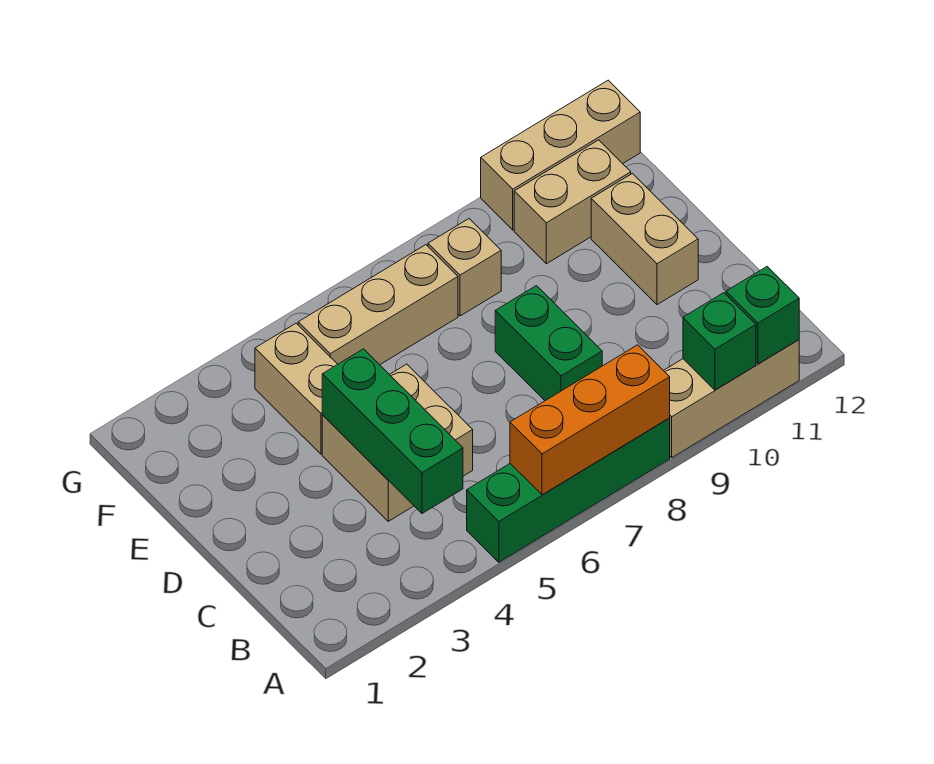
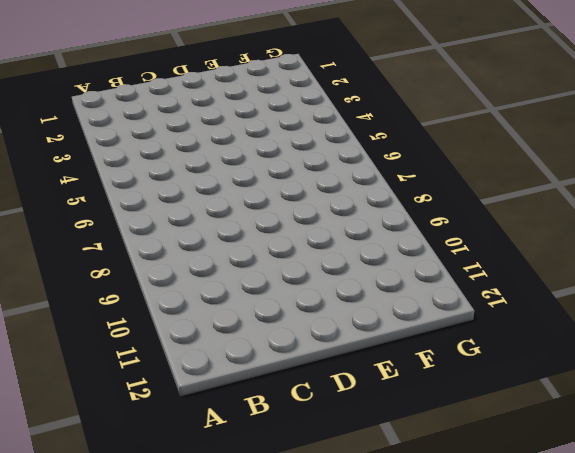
none -> green brick A5:A8 level 1
none -> tan brick A9:A11 level 1
none -> tan brick C4:D5 level 1

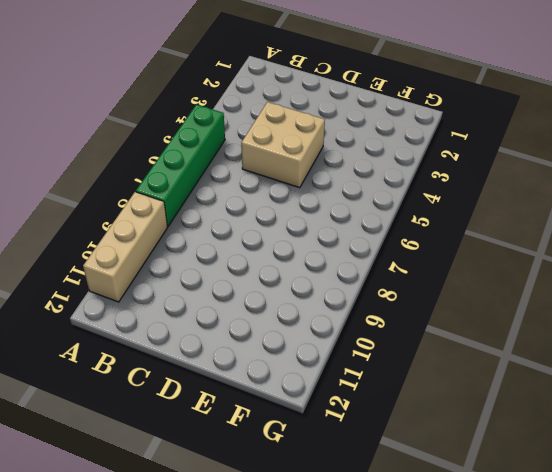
none -> green brick C8:D8 level 1
none -> tan brick D11:E11 level 1
none -> tan brick E4:F4 level 1

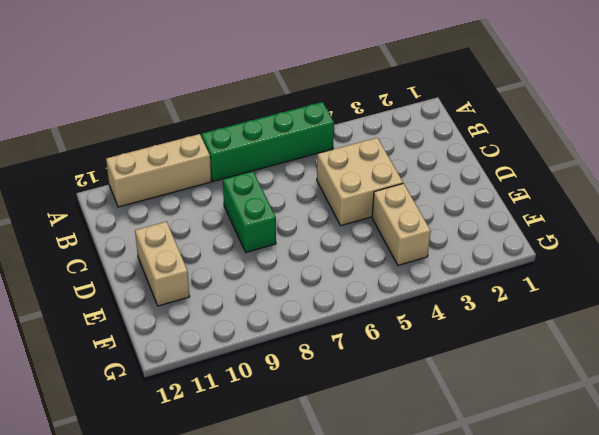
none -> tan brick F5:F7 level 1
none -> tan brick F8 level 1
none -> tan brick F10:F11 level 1

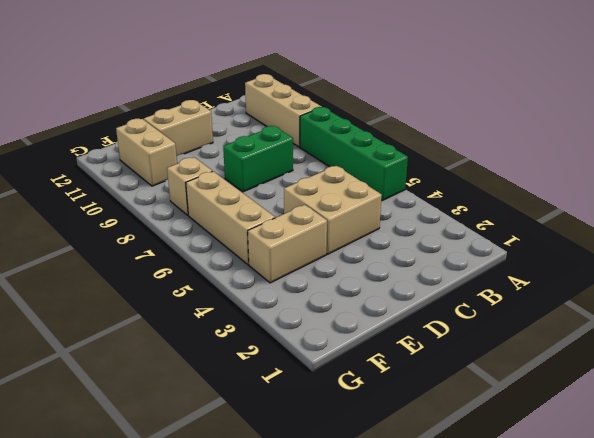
none -> tan brick G10:G12 level 1
none -> orange brick A6:A8 level 2
none -> green brick A10 level 2

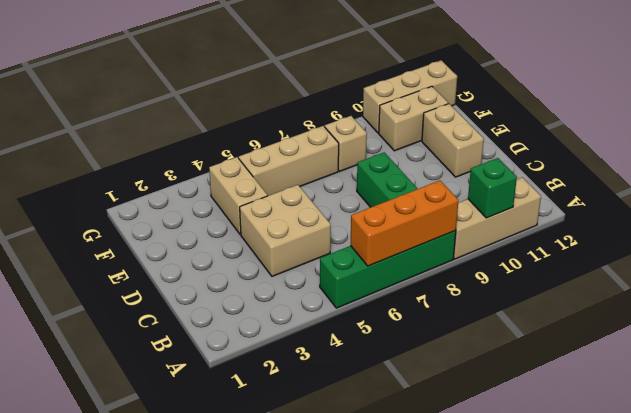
none -> green brick A11 level 2
none -> green brick B4:D4 level 2

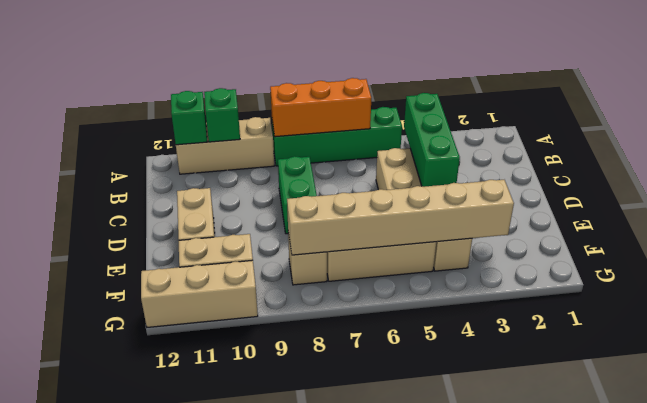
tan brick F3:F8 level 2 -> none

